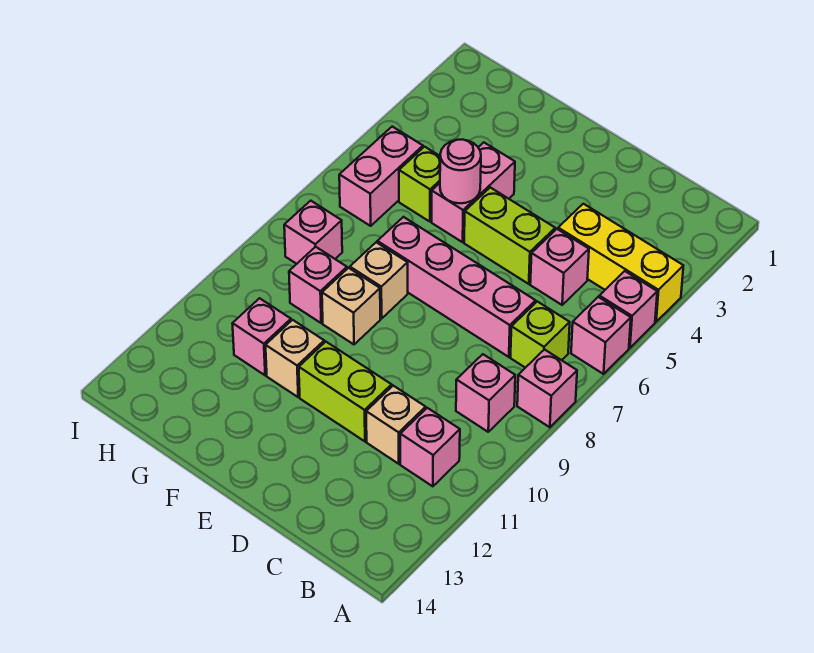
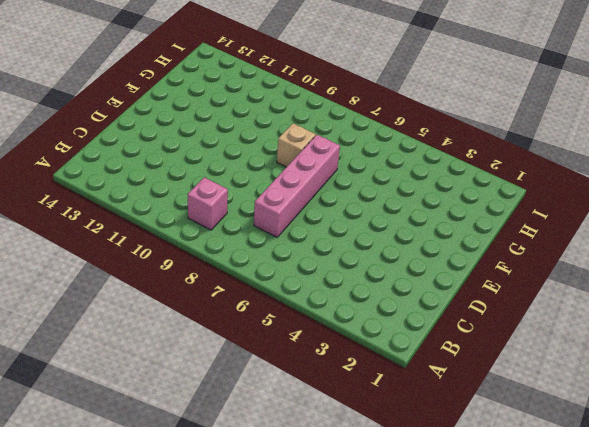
none -> yellow brick A4:C4 level 1
none -> pink brick A5 level 1
none -> pink brick A6 level 1

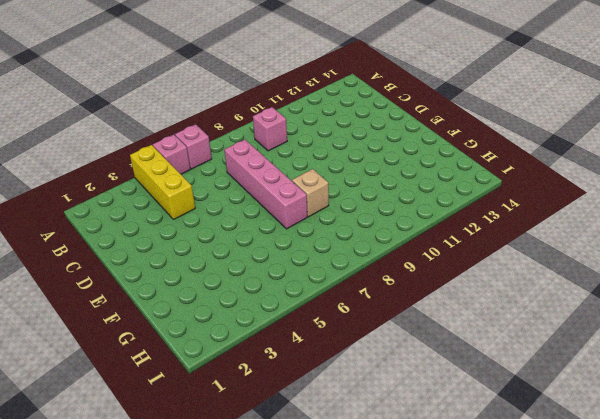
none -> pink brick A8 level 1
none -> lime brick B7 level 1
none -> pink brick B11 level 1

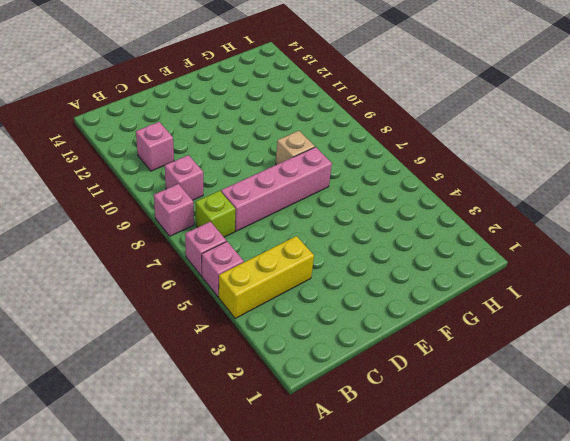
none -> pink brick C5 level 1
none -> tan brick C11 level 1
none -> lime brick D5:E5 level 1

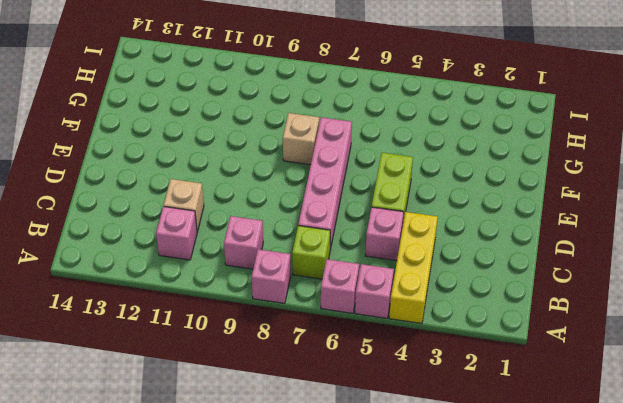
none -> lime brick D11:E11 level 1
none -> pink brick F4:F5 level 1
none -> tan brick F9 level 1

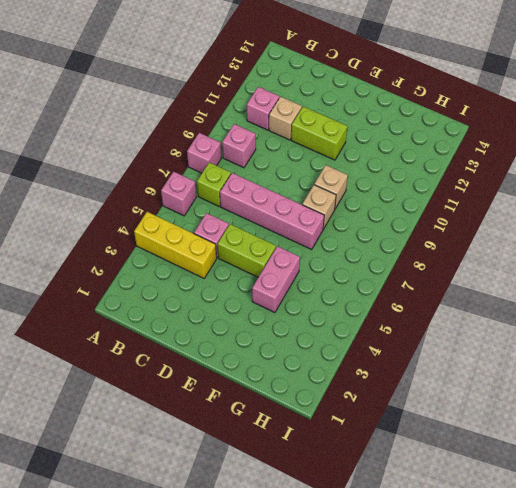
none -> pink brick A5 level 1
none -> tan brick F11 level 1
none -> lime brick G5 level 1

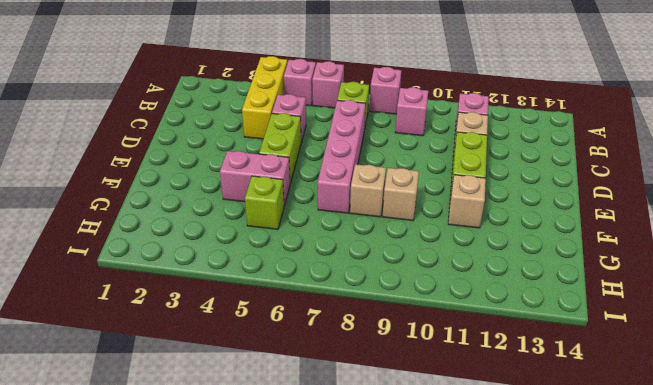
none -> pink brick G9 level 1
none -> pink brick G11 level 1
none -> pink brick H5:H6 level 1

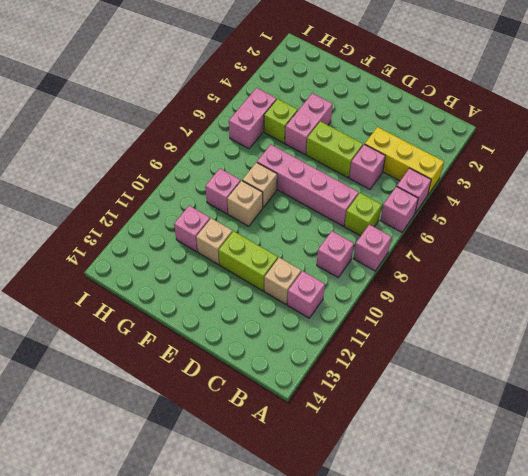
none -> pink brick H8 level 1
none -> pink round brick F5 level 2

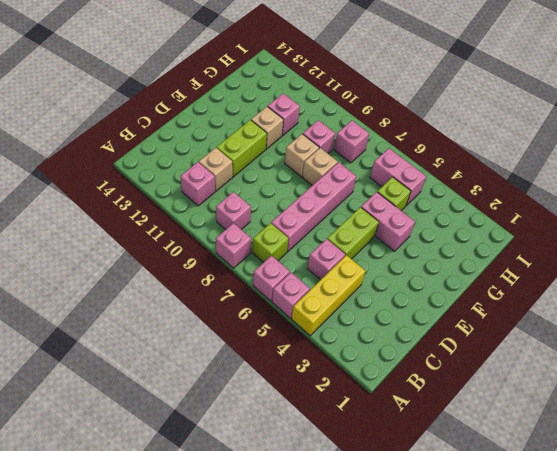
none -> pink round brick F5 level 2

